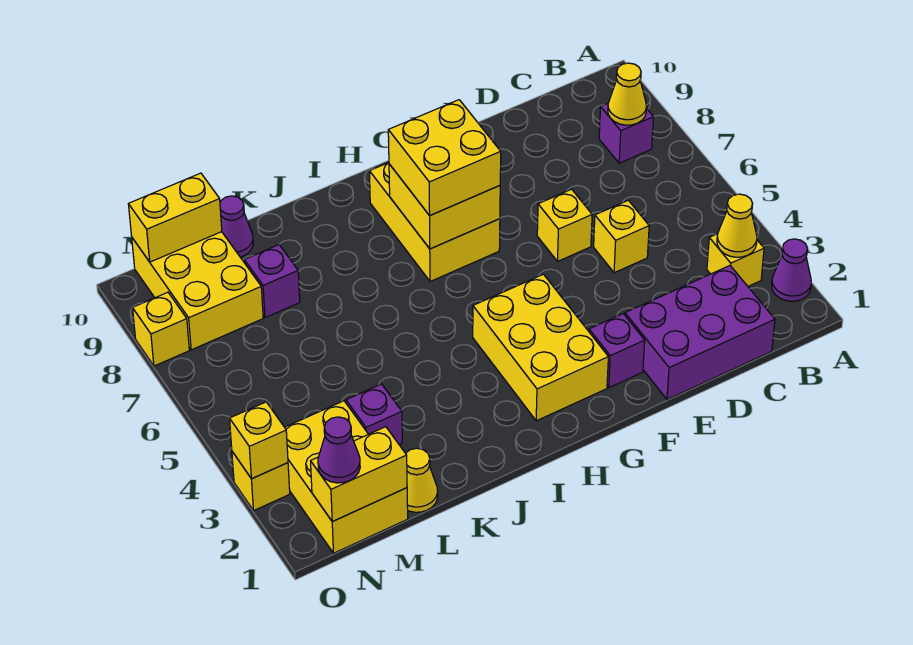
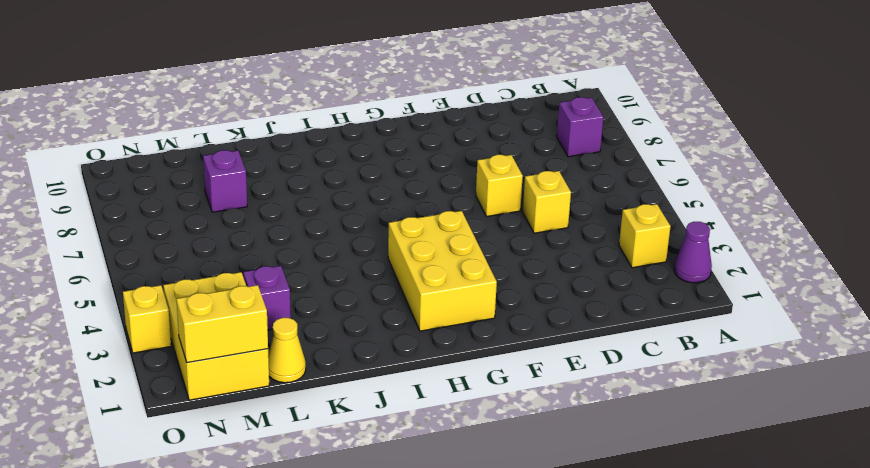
none -> purple brick C1:E2 level 1
none -> purple brick F2 level 1
none -> yellow brick G7:H9 level 1

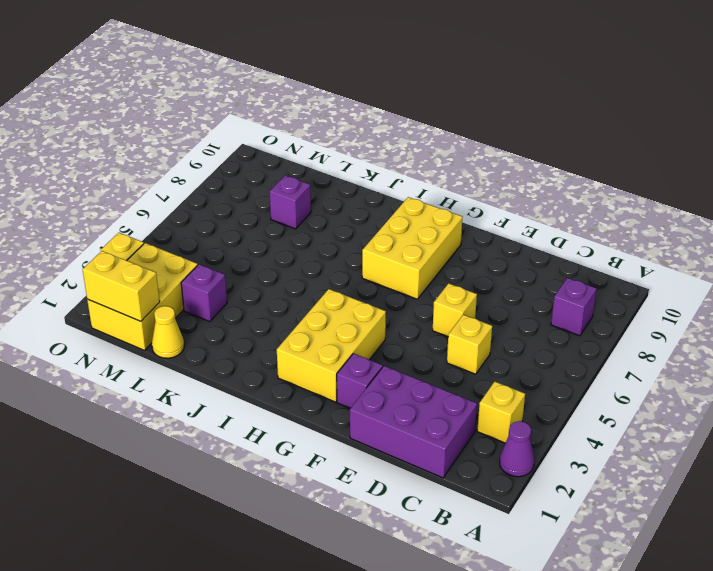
none -> purple cone L10 level 1
none -> yellow brick M8:N10 level 1
none -> yellow brick O8 level 1

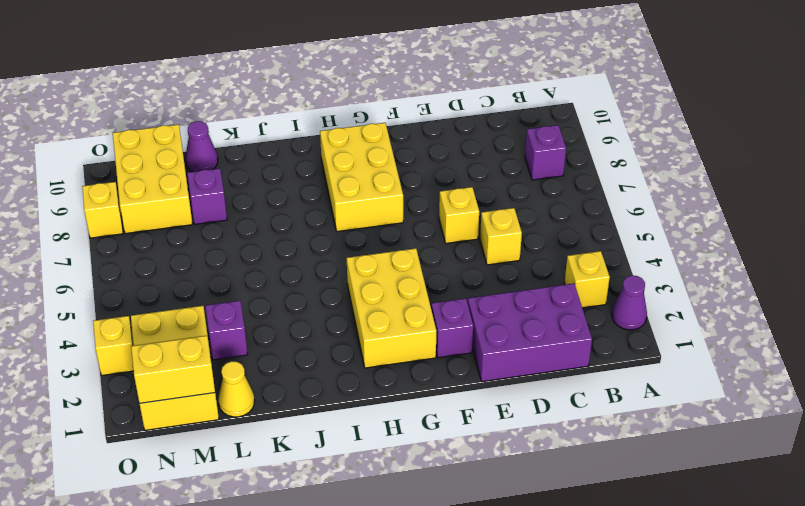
none -> yellow cone B3 level 2
none -> yellow cone B8 level 2
none -> yellow brick G7:H8 level 2

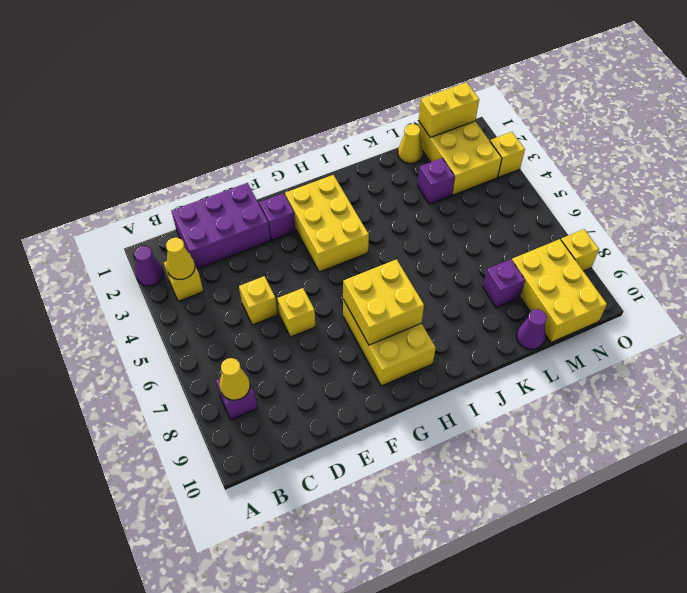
none -> yellow brick M10:N10 level 2
none -> yellow brick O3 level 2
none -> yellow brick G7:H8 level 3

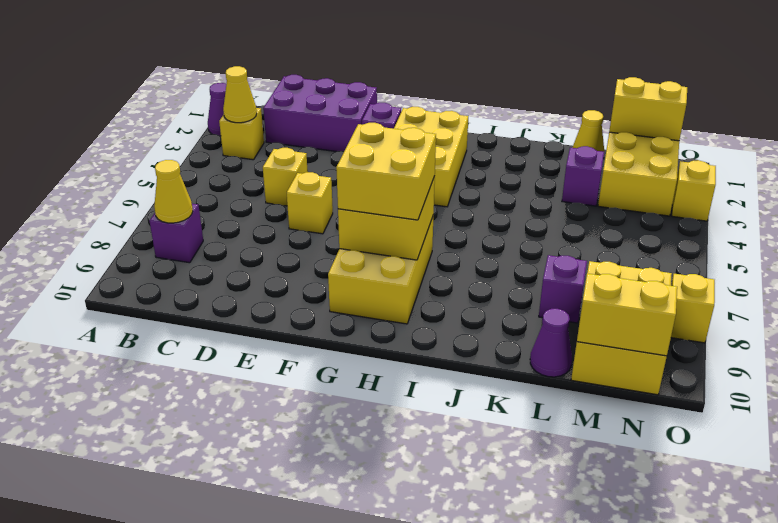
none -> yellow brick O3 level 2
none -> purple cone N1 level 3

